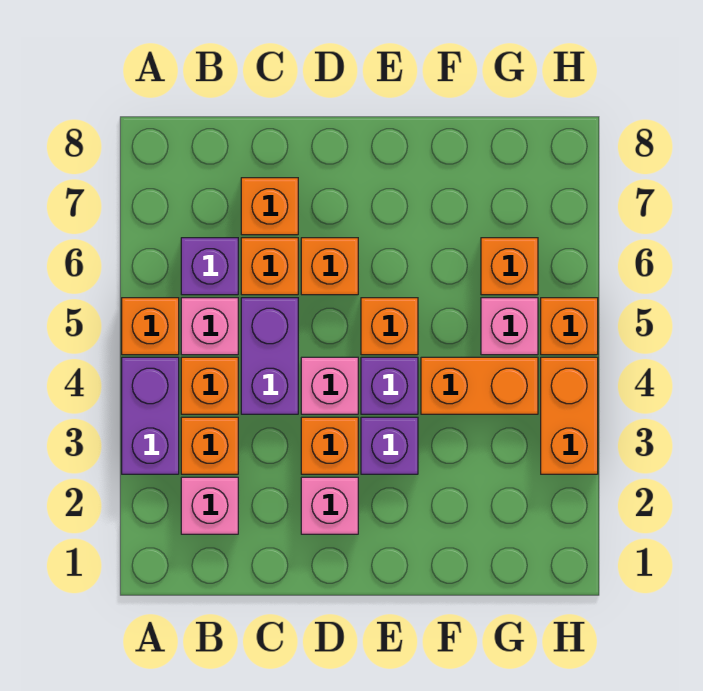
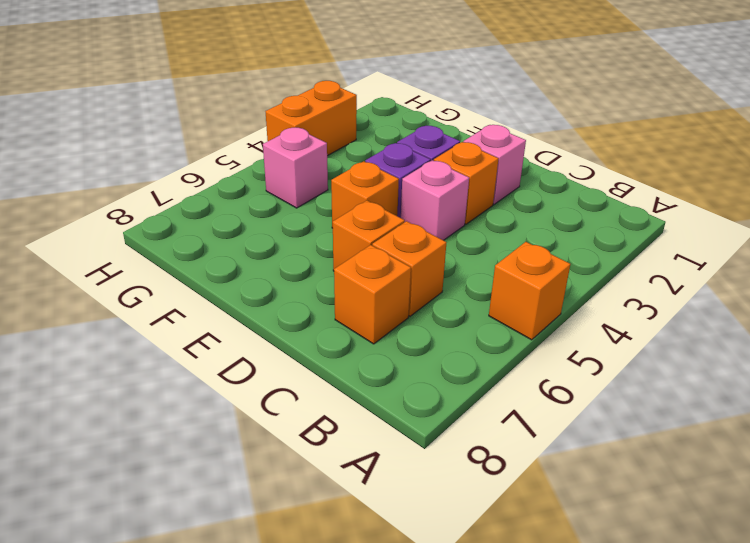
none -> purple brick A3:A4 level 1
none -> pink brick B2 level 1
none -> orange brick B3 level 1

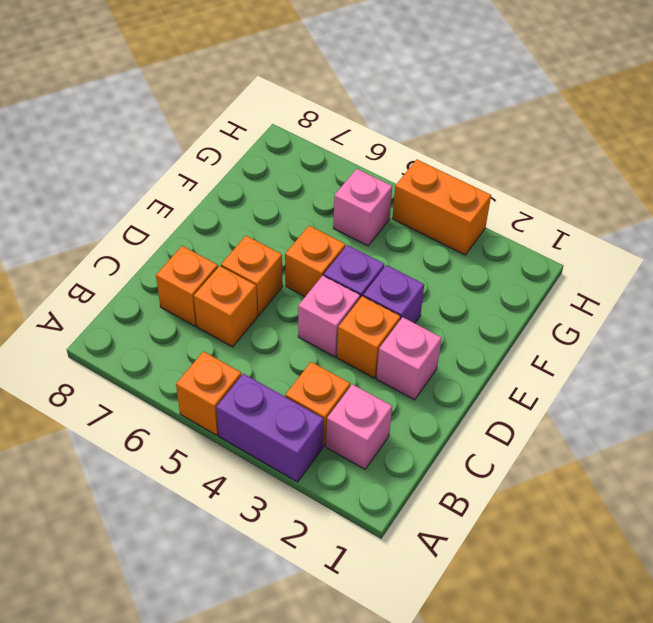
none -> orange brick B4 level 1
none -> pink brick B5 level 1
none -> purple brick B6 level 1

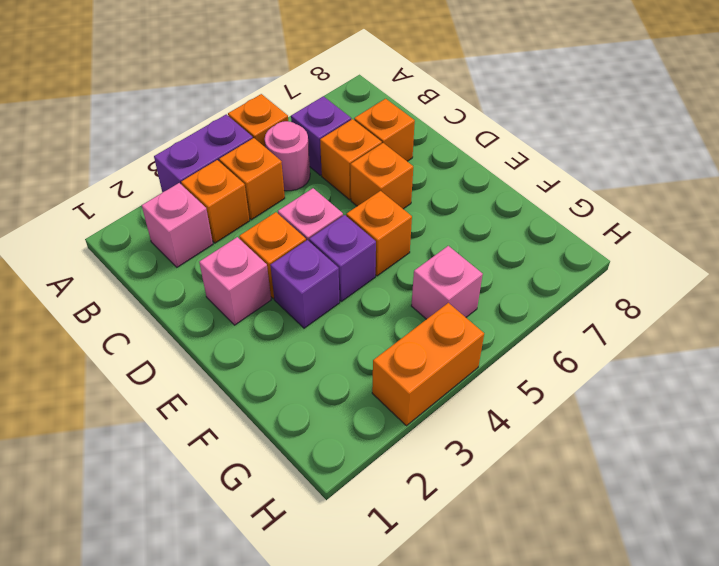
pink round brick B5 level 1 -> pink brick B5 level 1
none -> purple brick C4:C5 level 1
none -> orange brick F4:G4 level 1
none -> orange brick G6 level 1

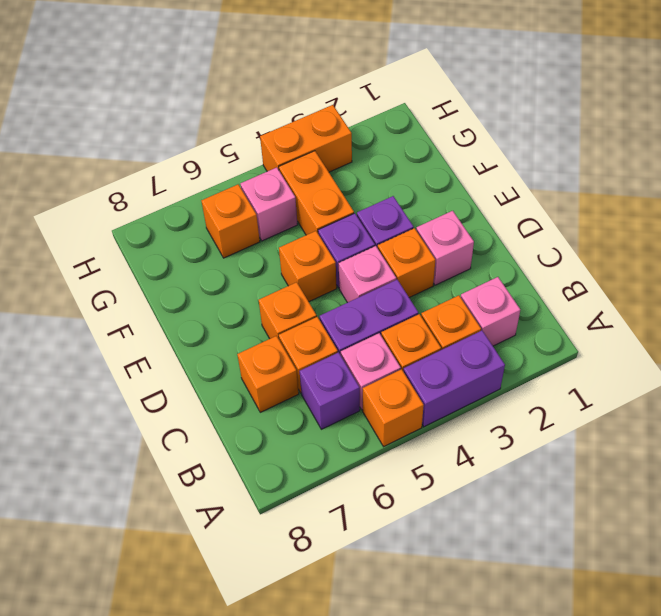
none -> orange brick H5 level 1

